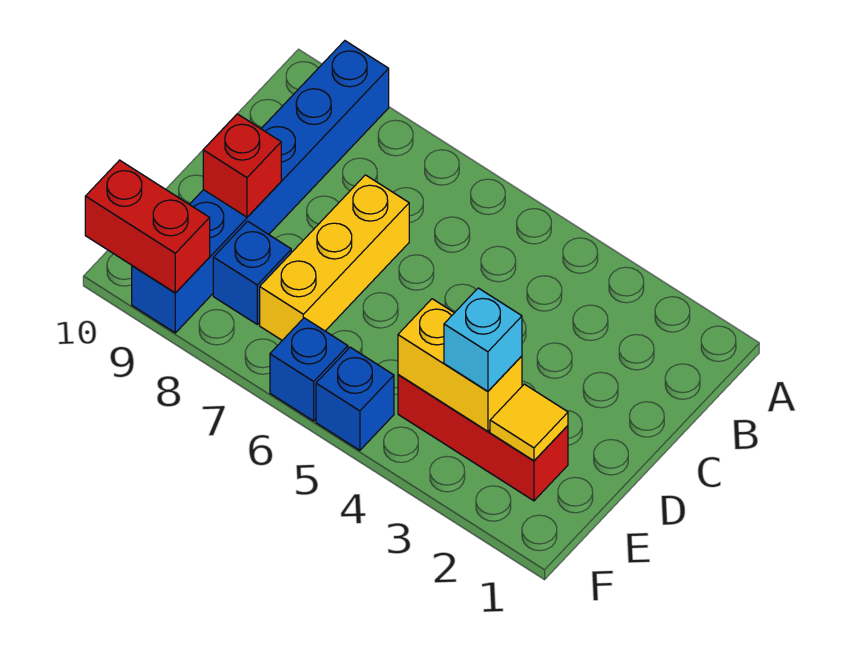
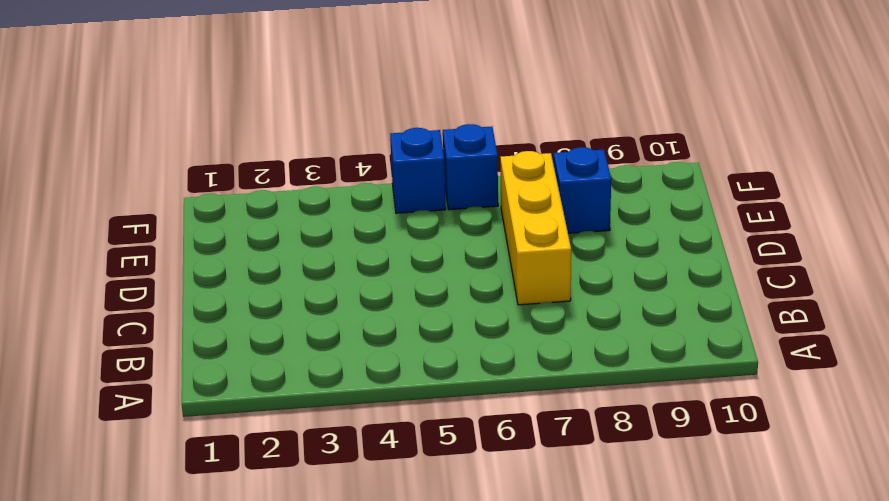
none -> blue brick A9:F9 level 1
none -> red brick E2:E4 level 1

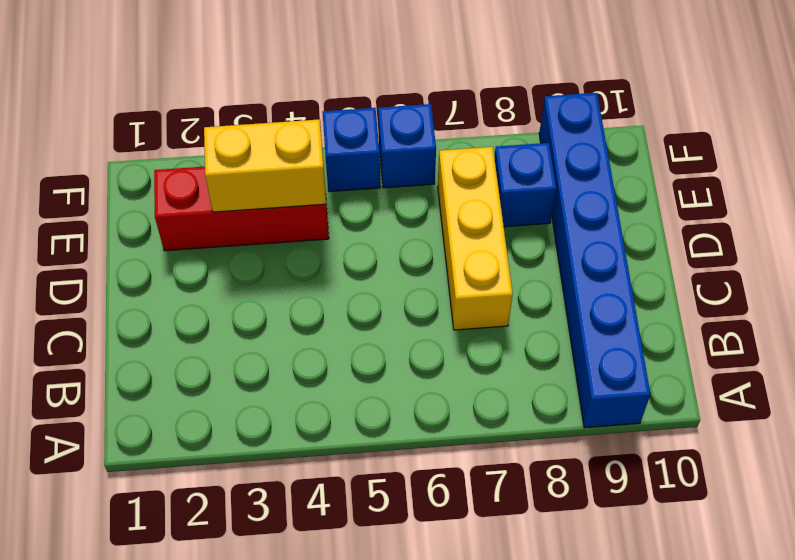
none -> red brick D9 level 2
none -> yellow tile E2 level 2

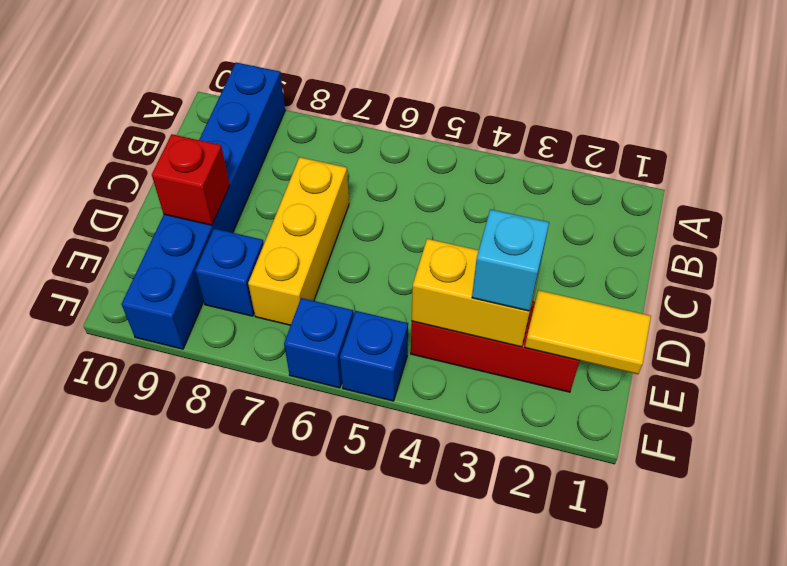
yellow tile E1:E2 level 2 -> yellow tile E2 level 2
none -> red brick F9:F10 level 2

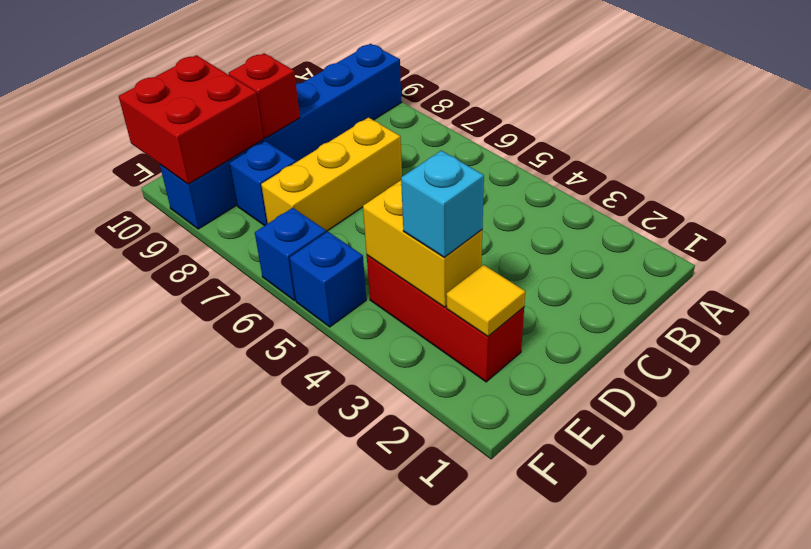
red brick E9:F10 level 2 -> red brick F9:F10 level 2

